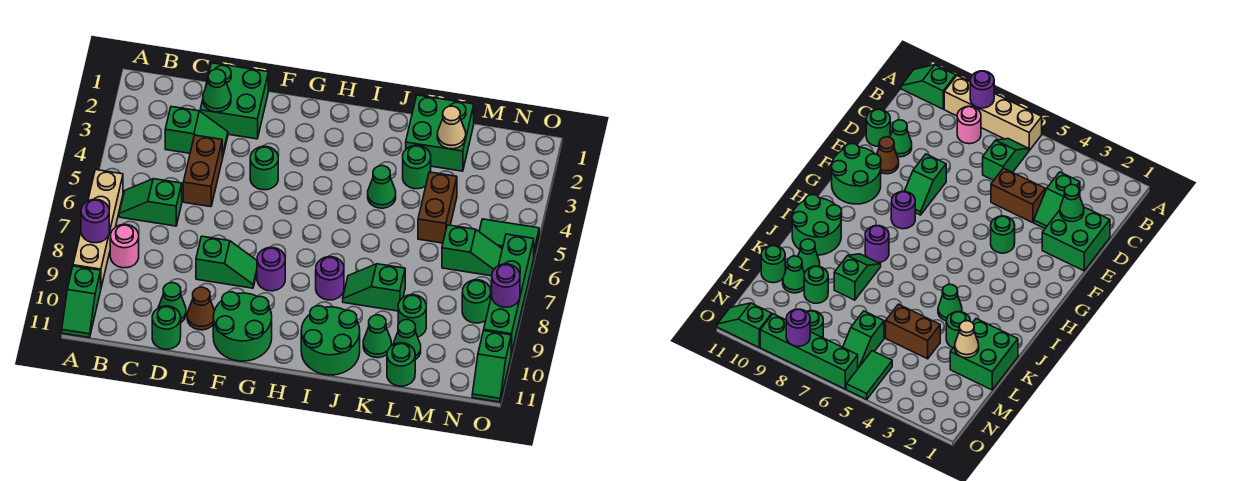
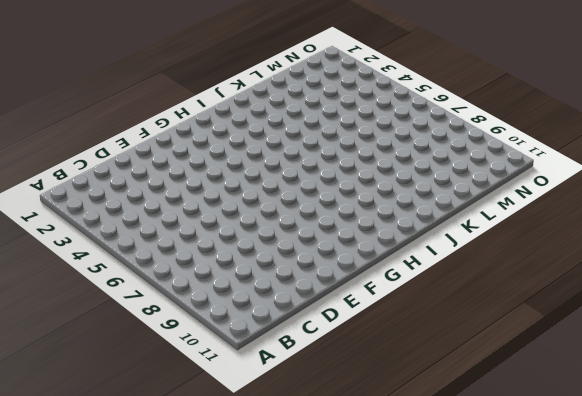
none -> tan brick A6:A9 level 1
none -> green slope A10:A11 level 1 top 10
none -> green slope B6:C6 level 1 top C
none -> pink round brick B8 level 1

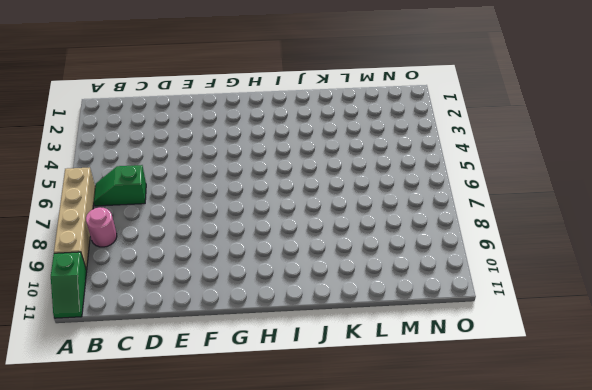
none -> green slope C3:D3 level 1 top C
none -> green brick D1:E2 level 1
none -> brown brick D4:D5 level 1
none -> green cone D10 level 1

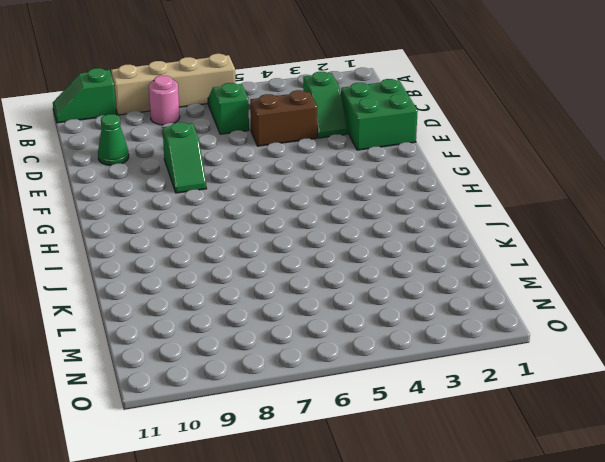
none -> green round brick D11 level 1
none -> brown cone E10 level 1
none -> green round brick F4 level 1
none -> green round brick F10:G11 level 1

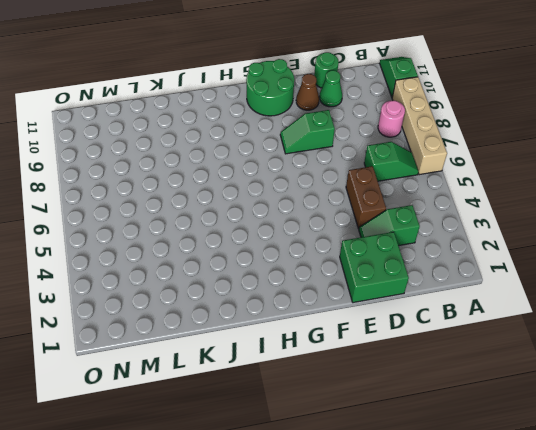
none -> green round brick F4 level 1
none -> purple round brick G8 level 1
none -> purple round brick I8 level 1
none -> green round brick I10:J11 level 1

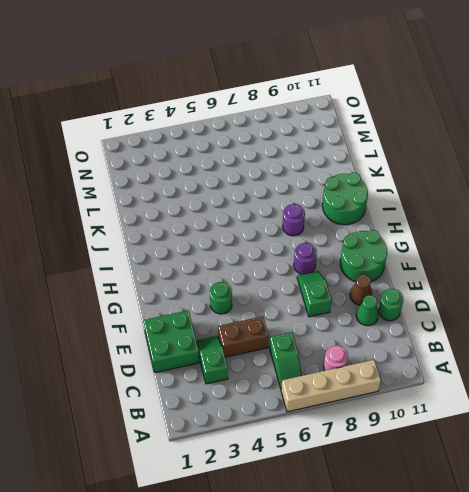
none -> green slope A10:A11 level 1 top 10
none -> green cone J4 level 1
none -> green slope J8:K8 level 1 top K
none -> green brick K1:L2 level 1

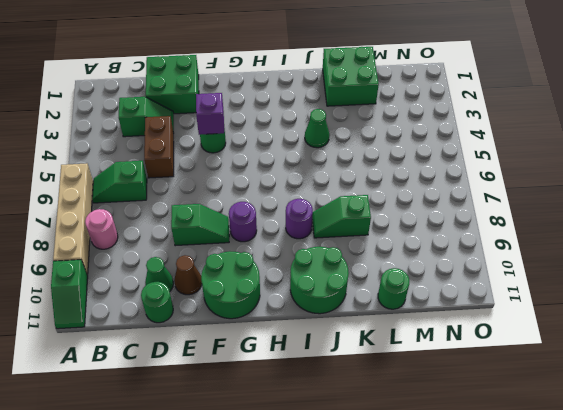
purple brick F4 level 2 -> none
none -> green round brick K3 level 1
none -> green cone K10 level 1
none -> brown brick L4:L5 level 1
none -> green round brick L9 level 1

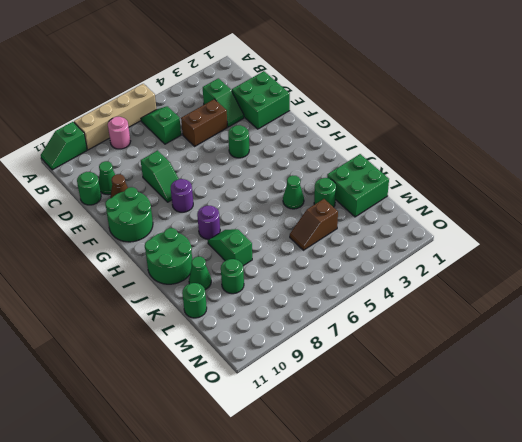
brown slope L4:L5 level 1 top 4 -> brown brick L4:L5 level 1
none -> green cone L10 level 1
none -> green slope M6:N6 level 1 top M
none -> green tile N5:O5 level 1
none -> green round brick N8 level 1

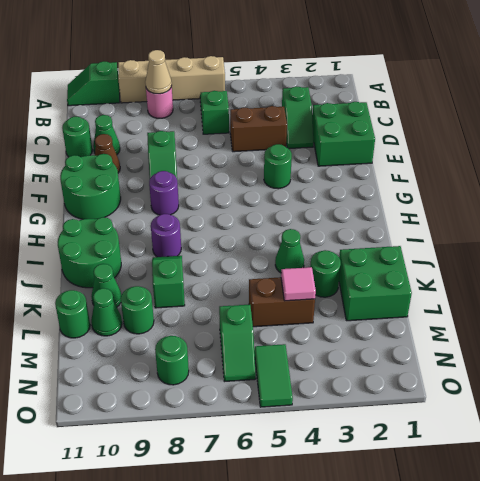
tan cone B8 level 2 -> tan cone L2 level 2
pink tile L4 level 2 -> none
none -> green brick O6:O9 level 1
none -> green slope O10:O11 level 1 top 10
none -> purple round brick A8 level 2
none -> green cone D2 level 2

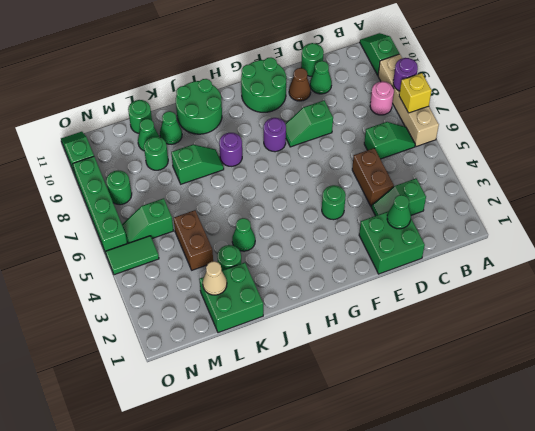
yellow brick A7 level 2 -> none
none -> purple round brick O8 level 2

